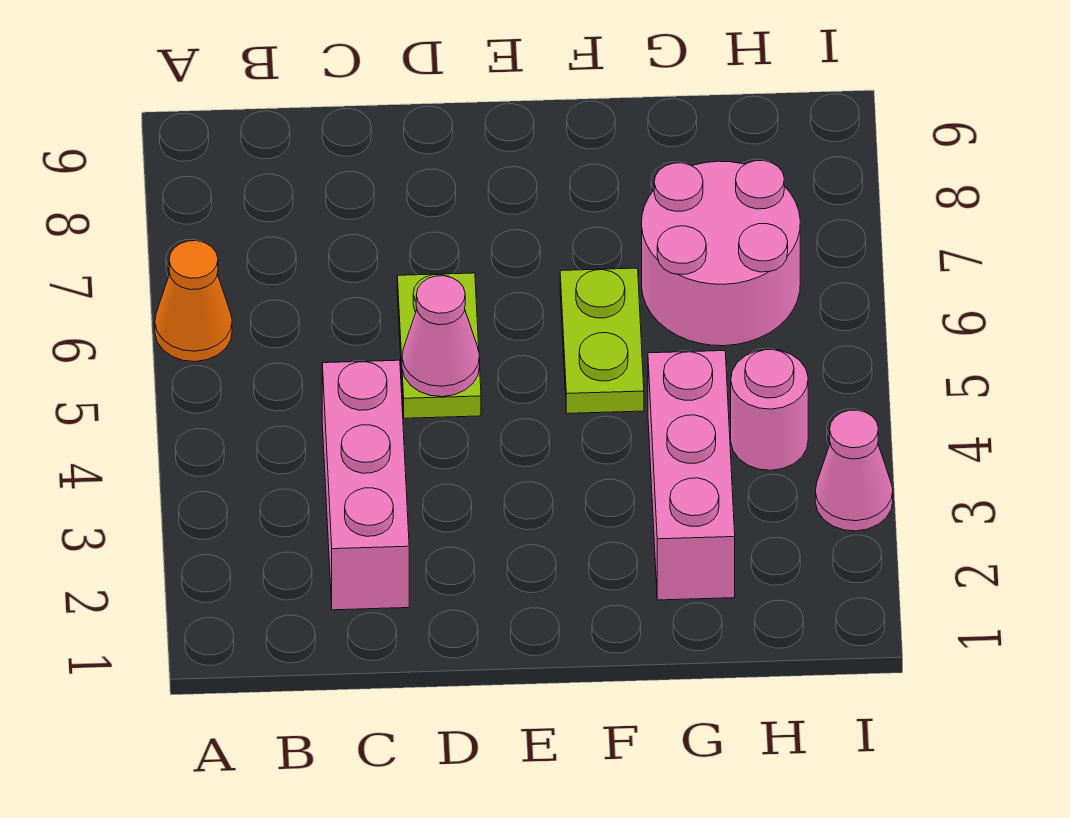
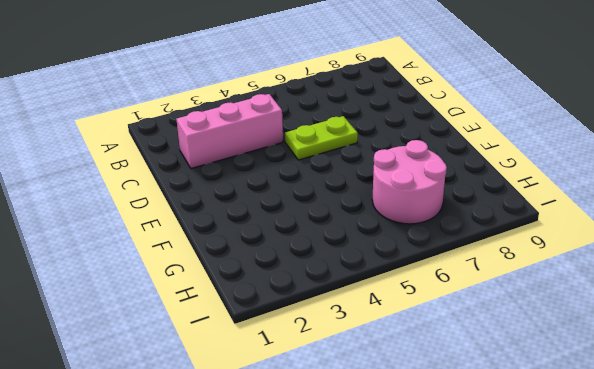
none -> orange cone A6 level 1
none -> lime plate F5:F6 level 1

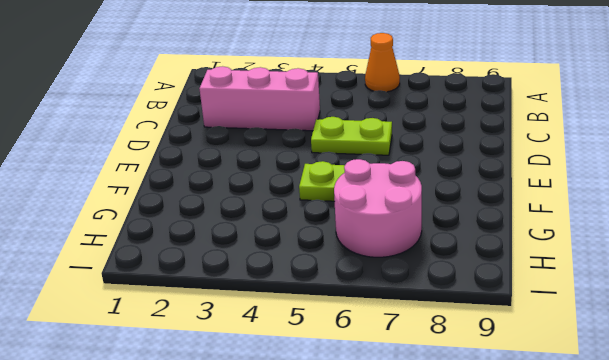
none -> pink brick G2:G4 level 1
none -> pink round brick H4 level 1

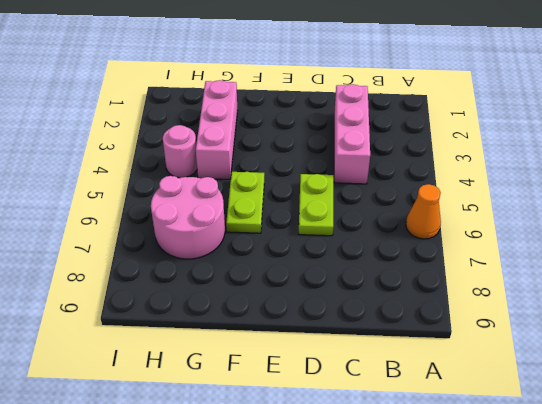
none -> pink cone I3 level 1
none -> pink cone D5 level 2

